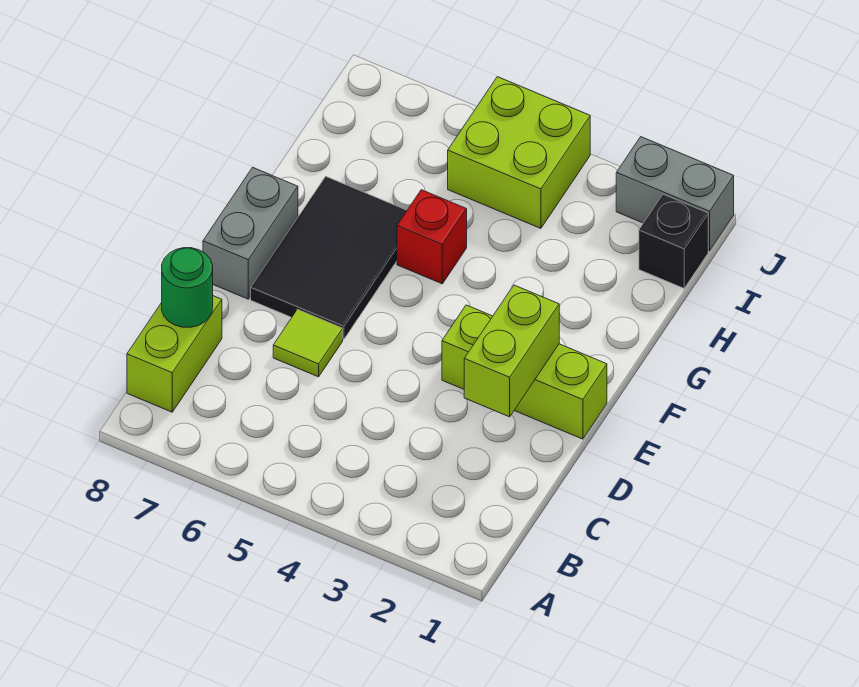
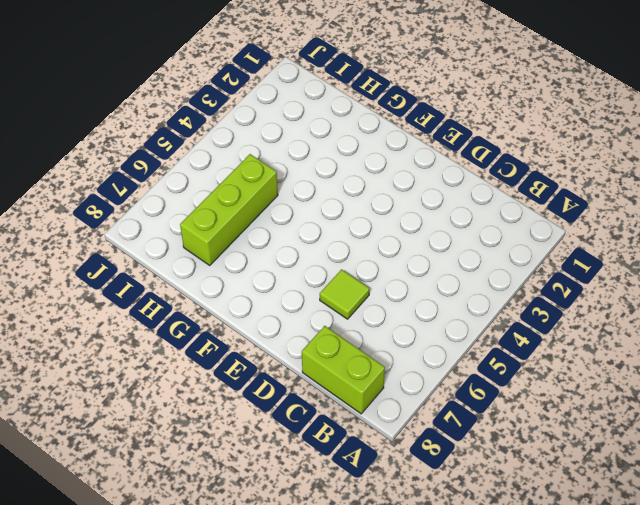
lime brick H5:H7 level 1 -> lime brick E1:E3 level 1
none -> black tile E6:G7 level 1
none -> grey brick E8:F8 level 1

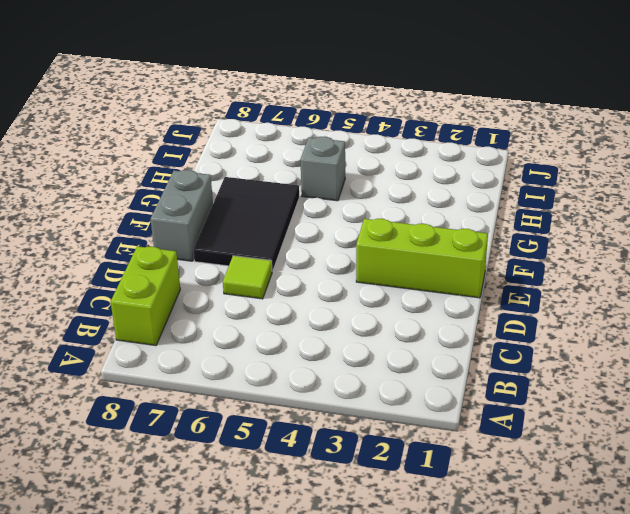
grey brick H5 level 1 -> none
none -> red brick G5 level 1
none -> black brick I1 level 1

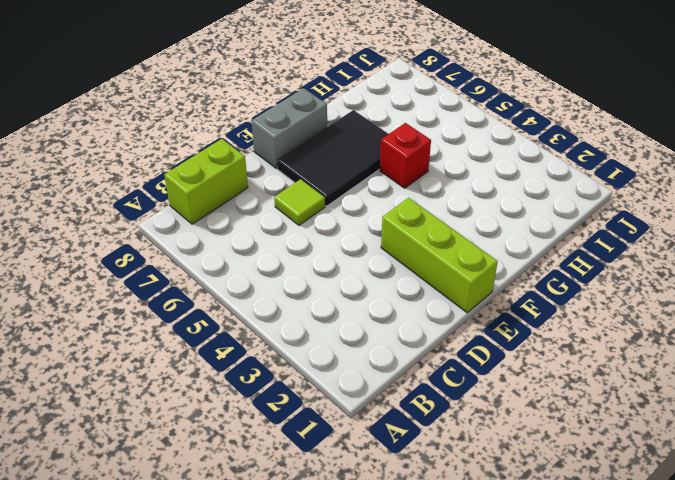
none -> black brick I1 level 1
none -> lime brick I4:J5 level 1

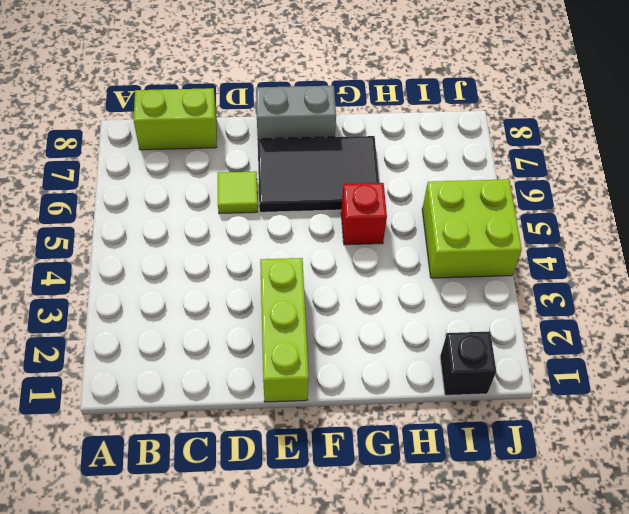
none -> grey brick J1:J2 level 1
none -> green round brick C8 level 2

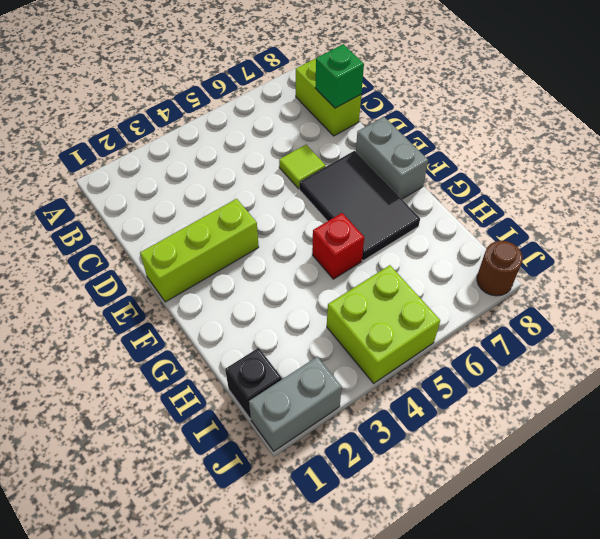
green brick C8 level 2 -> green round brick C8 level 2
brown round brick J8 level 1 -> none
none -> lime brick D2:E2 level 2

